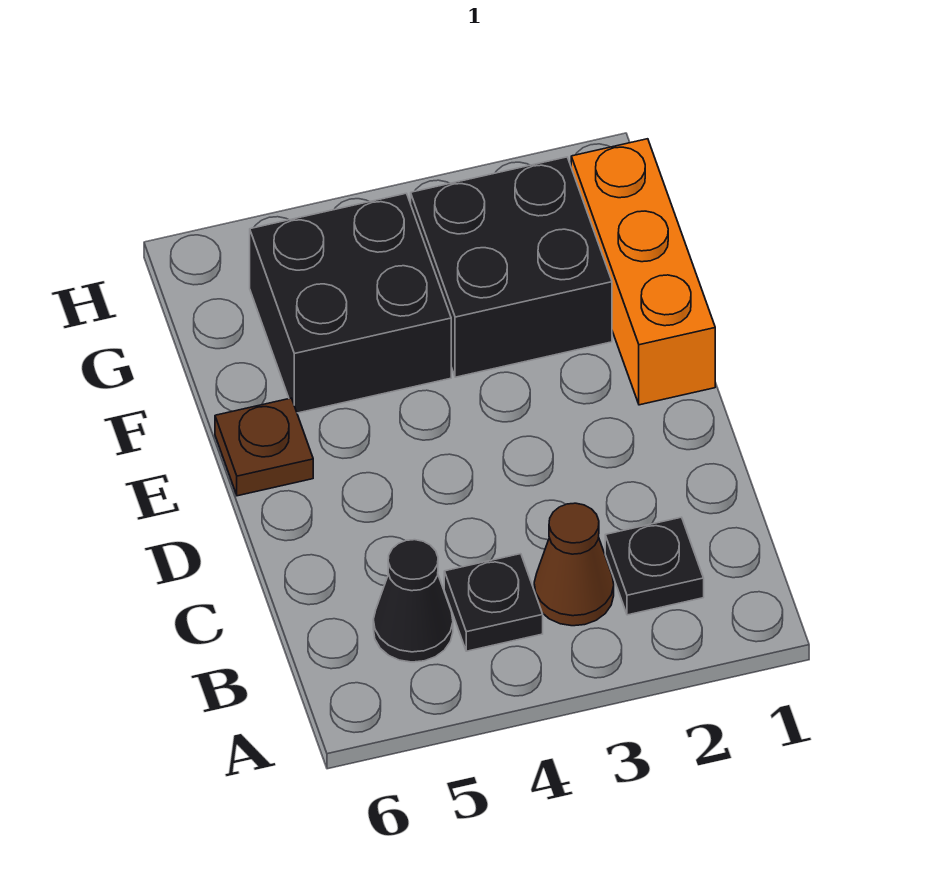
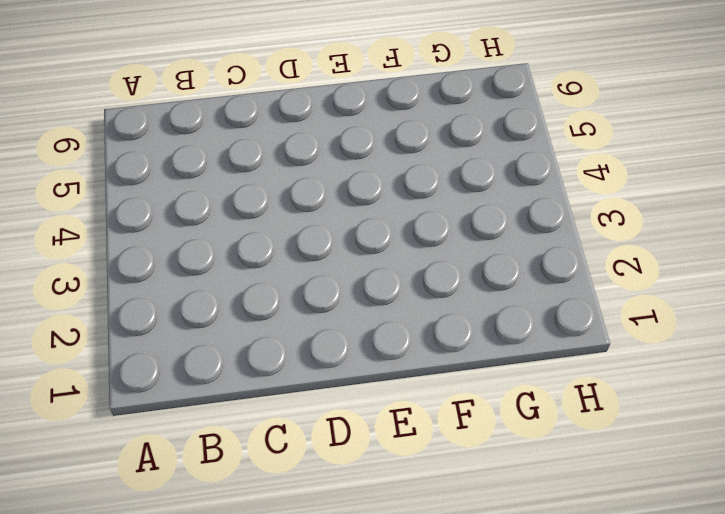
none -> black plate B2 level 1
none -> brown cone B3 level 1

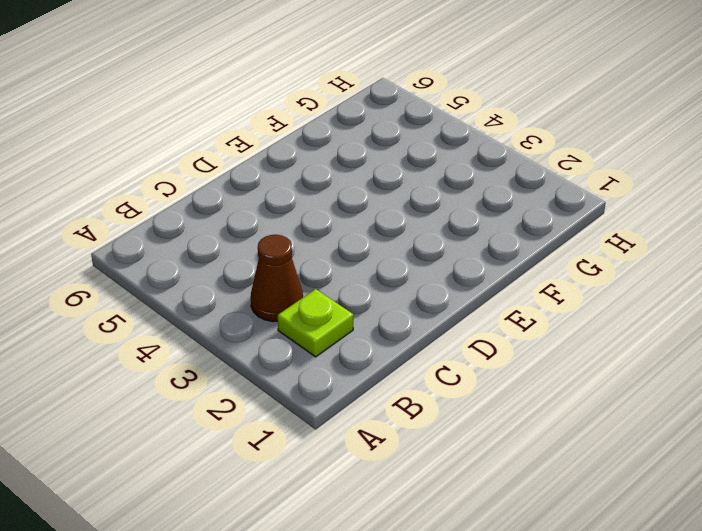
lime plate B2 level 1 -> black plate B2 level 1
none -> black plate B4 level 1
none -> black cone B5 level 1

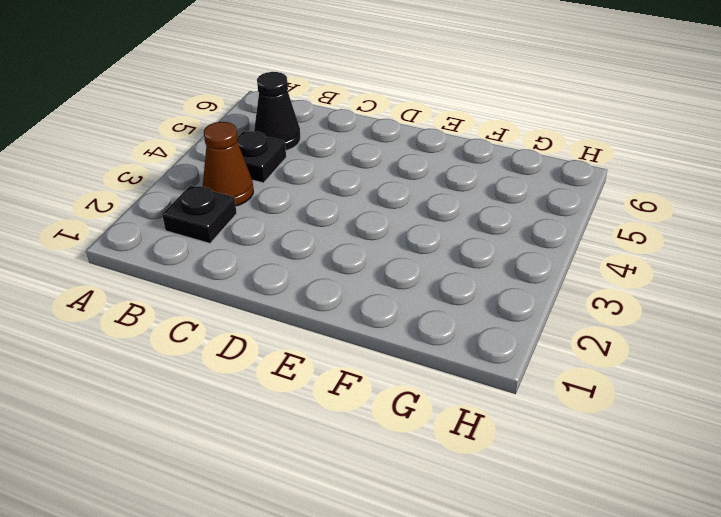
none -> orange brick E1:G1 level 1
none -> brown plate E6 level 1

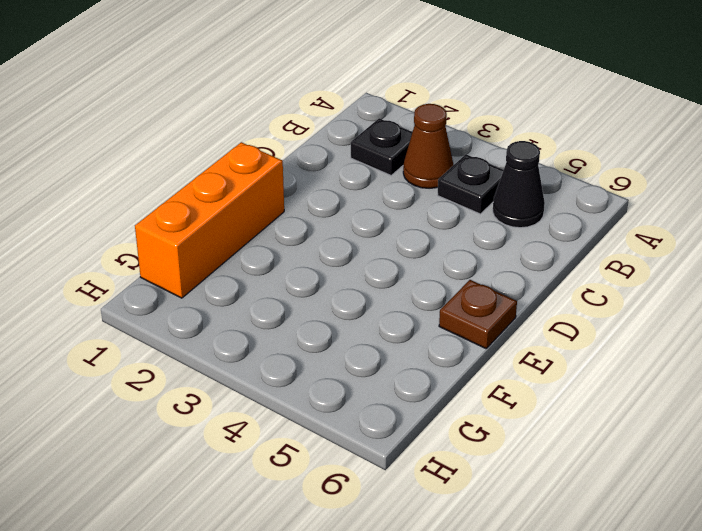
none -> black brick F2:G3 level 1
none -> black brick F4:G5 level 1

